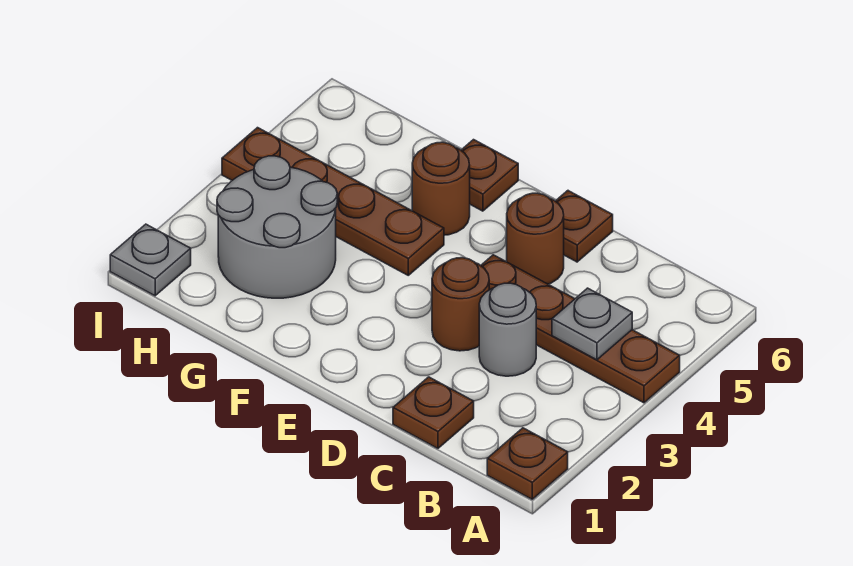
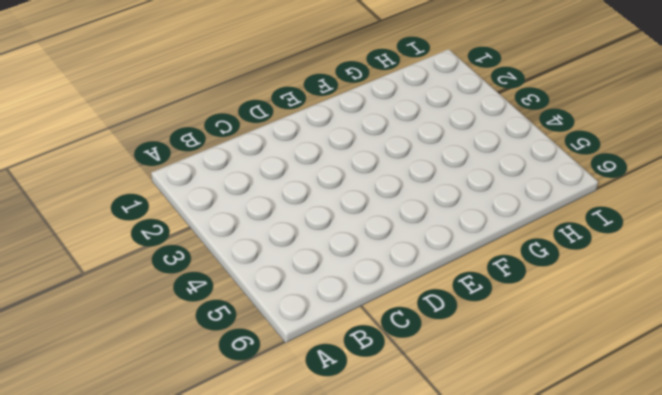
none -> brown plate A1 level 1
none -> brown plate A4:D4 level 1
none -> brown plate C1 level 1

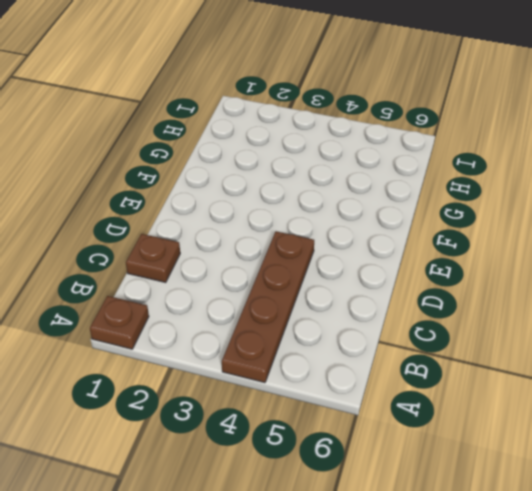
none -> grey round brick C3 level 1
none -> brown round brick D3 level 1
none -> brown round brick D5 level 1

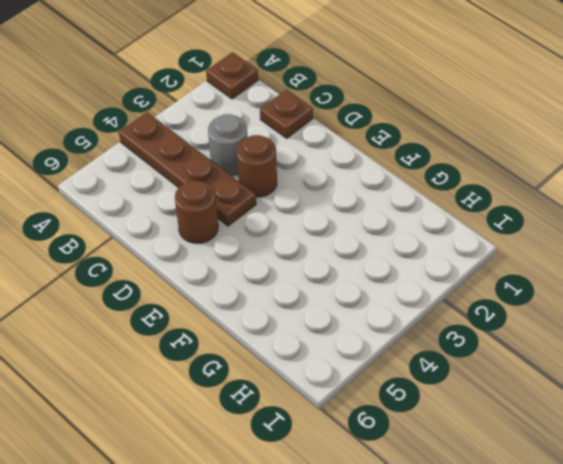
none -> brown plate D6 level 1
none -> brown plate F4:I4 level 1
none -> brown round brick F5 level 1

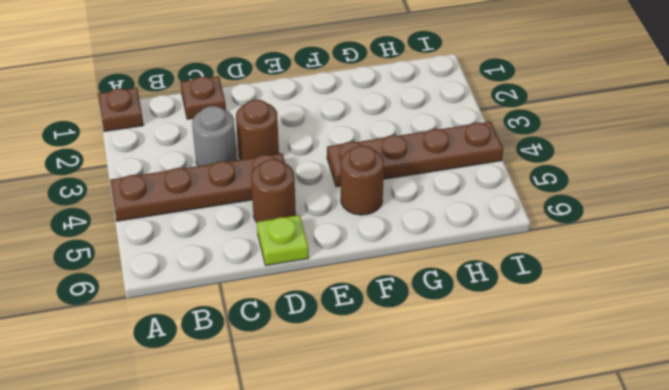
lime plate D6 level 1 -> brown plate D6 level 1
none -> brown plate F6 level 1
none -> grey round brick G2:H3 level 1
none -> grey plate I1 level 1

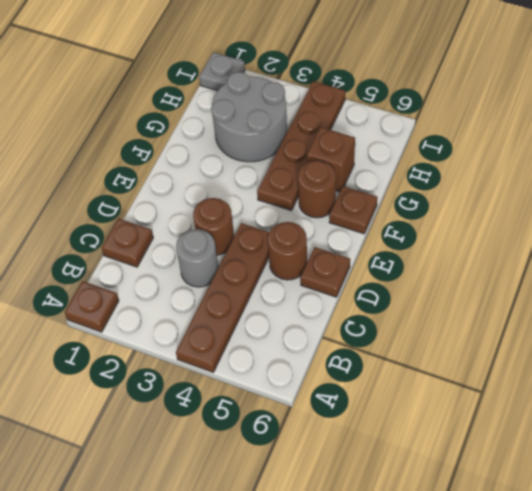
brown brick G5 level 1 -> none
none -> grey plate B4 level 2

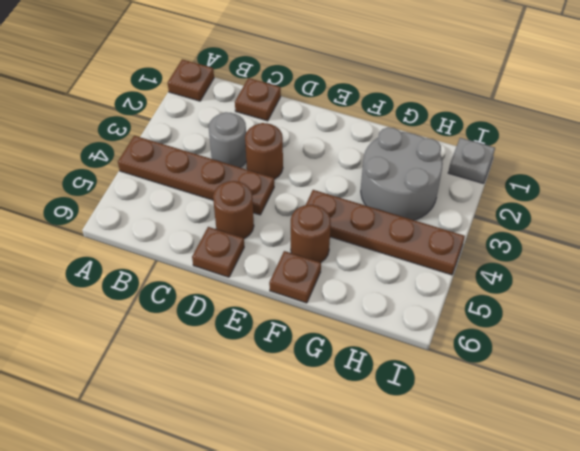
none -> grey plate B4 level 2

